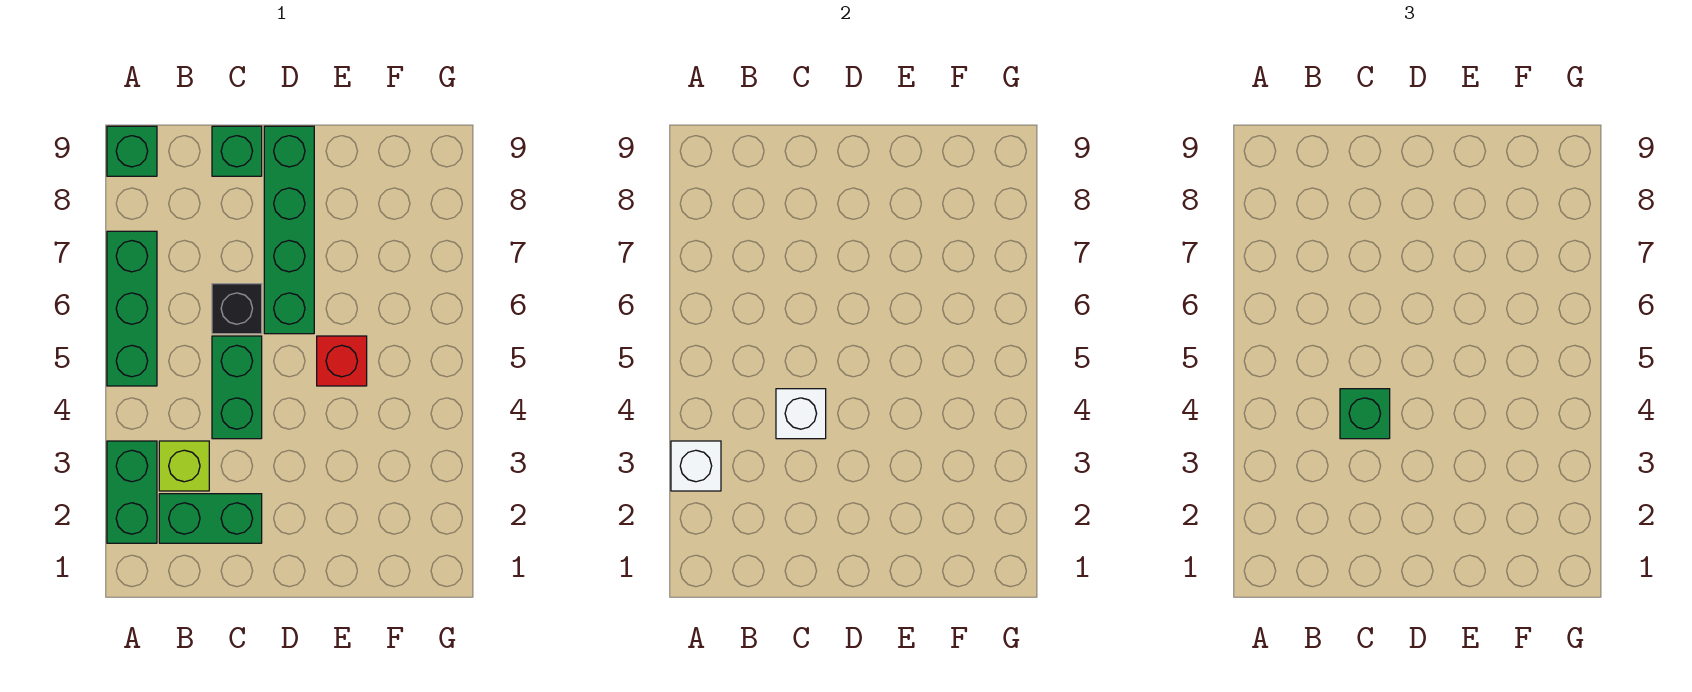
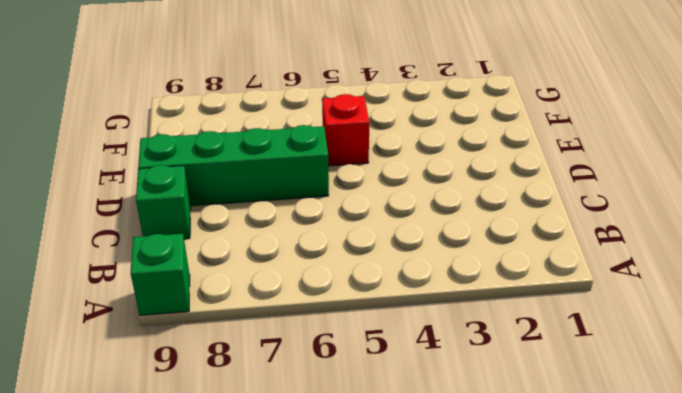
none -> green brick A2:A3 level 1
none -> green brick A5:A7 level 1
none -> green brick B2:C2 level 1

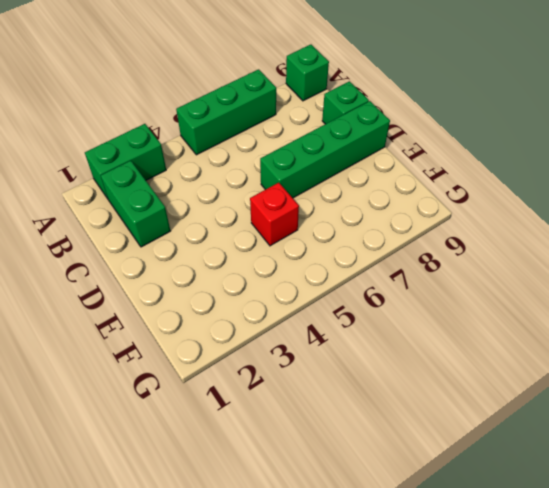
none -> lime brick B3 level 1
none -> green brick C4:C5 level 1
none -> black brick C6 level 1

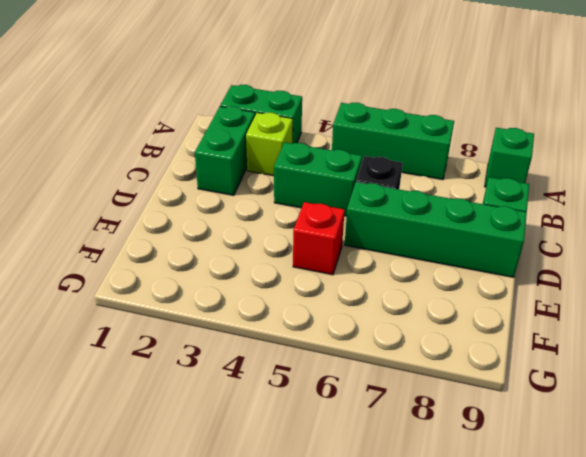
none -> white brick A3 level 2
none -> white brick C4 level 2
none -> green brick C4 level 3

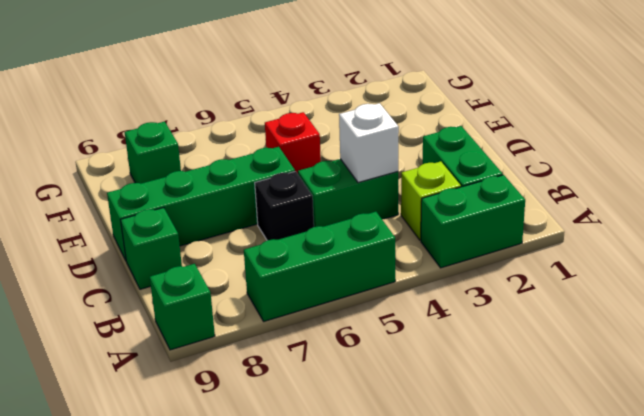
green brick F8 level 1 -> green brick C4 level 3
none -> white brick A3 level 2

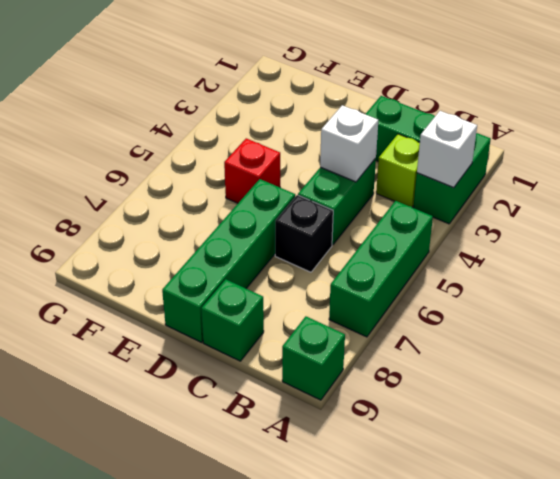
none -> green brick C4 level 3

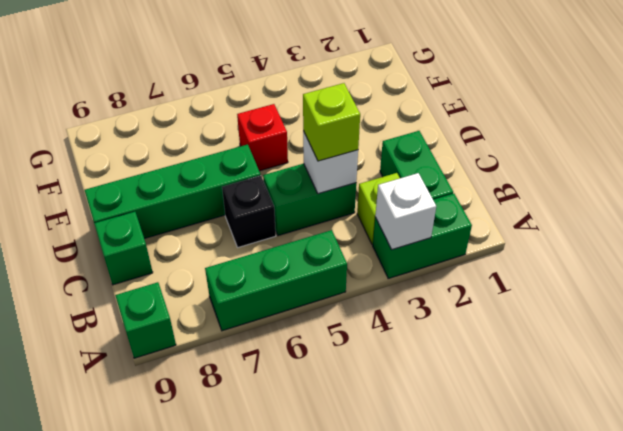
lime brick C4 level 3 -> green brick C4 level 3

